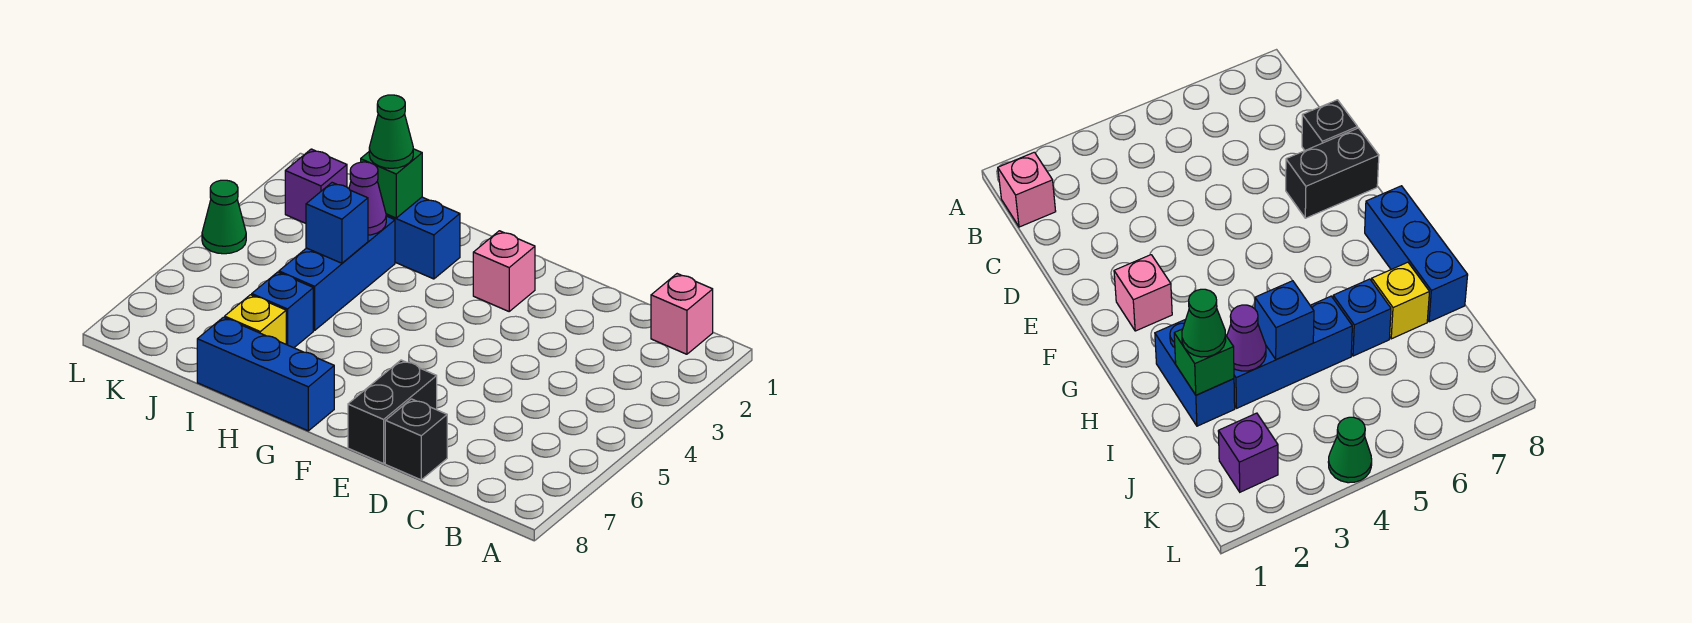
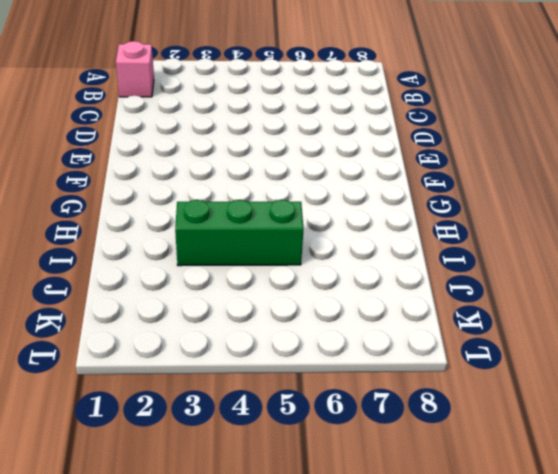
green brick I3:I5 level 1 -> blue brick I3:I5 level 1
none -> black brick D8 level 1
none -> black brick E7:E8 level 1
none -> pink brick F2 level 1

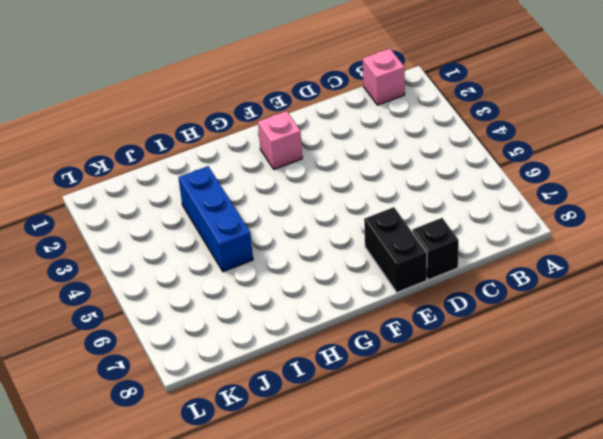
none -> blue brick G8:I8 level 1
none -> blue brick H2:I2 level 1
none -> blue brick I6 level 1

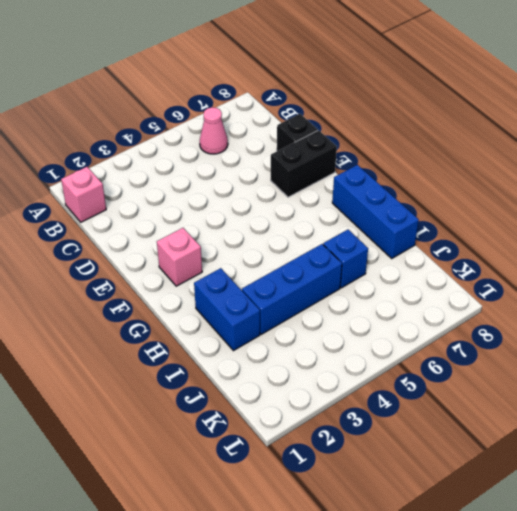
pink cone B6 level 1 -> none
none -> yellow brick I7 level 1
none -> purple brick K2 level 1
none -> green cone L4 level 1

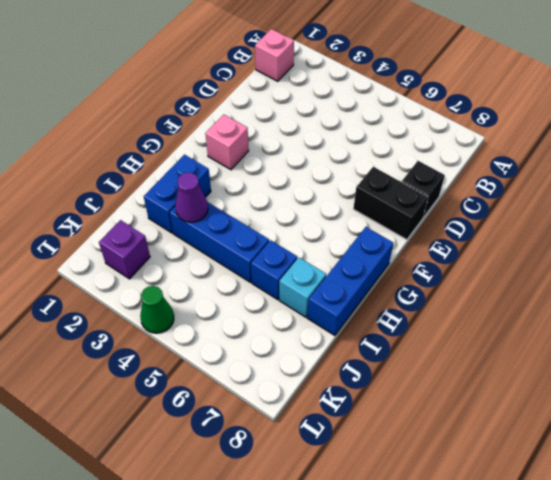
cyan brick I7 level 1 -> yellow brick I7 level 1
none -> green brick I2 level 2
none -> blue brick I4 level 2
none -> green cone I2 level 3

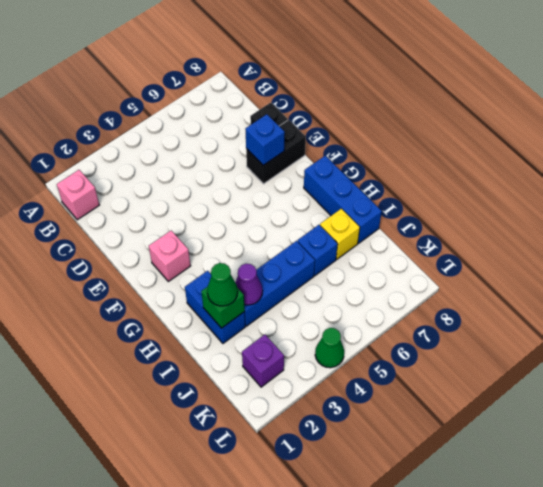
blue brick E7 level 2 -> blue brick I4 level 2

